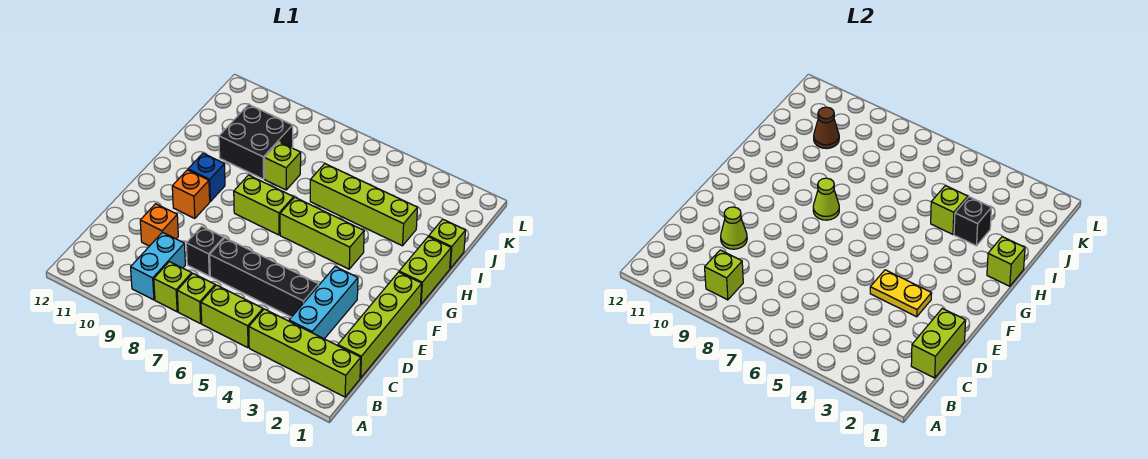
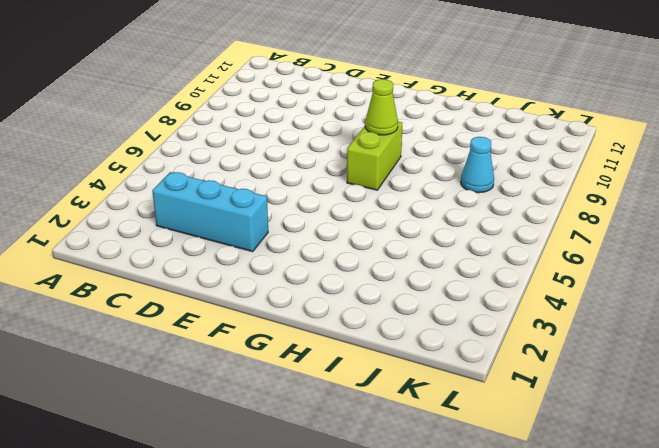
cyan cone J8 level 1 -> none
none -> lime brick B1:B4 level 1
none -> lime brick B5:B6 level 1
none -> lime brick B7 level 1

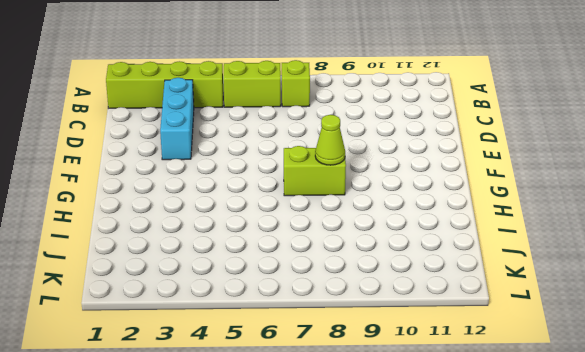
none -> lime brick B8 level 1
none -> cyan brick B9:C9 level 1
none -> lime brick C1:F1 level 1

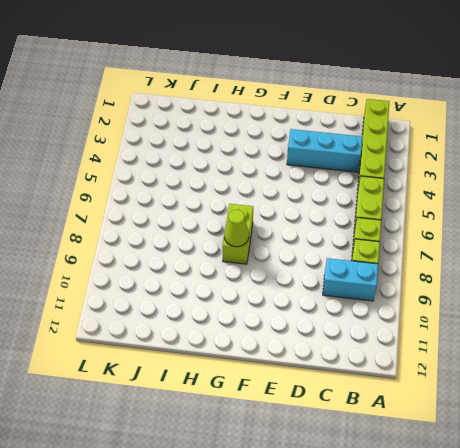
none -> lime brick C1:F1 level 1
none -> black brick D4:D7 level 1
none -> black brick D8 level 1

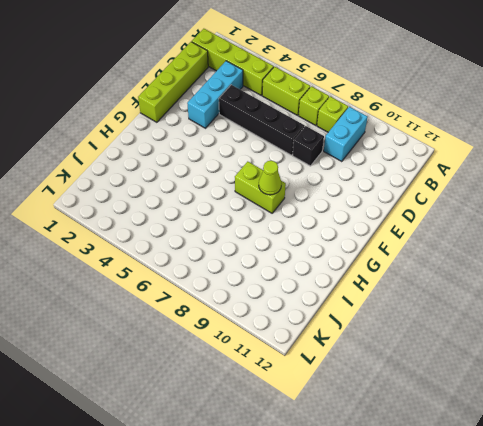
none -> orange brick D10 level 1
none -> orange brick F10 level 1
none -> lime brick G1:H1 level 1

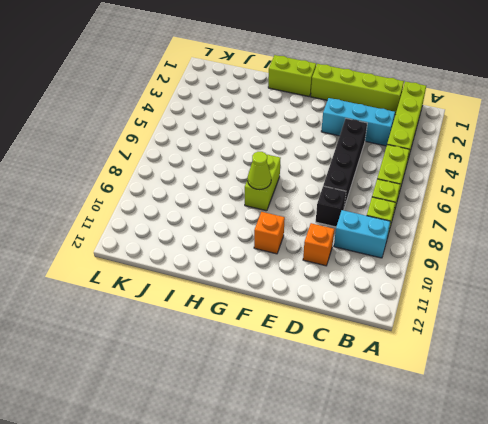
none -> lime brick G4:G6 level 1
none -> blue brick G10 level 1
none -> lime brick I1 level 1

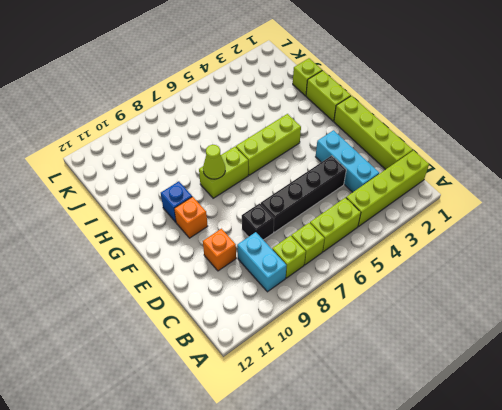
none -> lime brick I3:I6 level 1
none -> lime brick I8 level 1
none -> black brick I9:J10 level 1

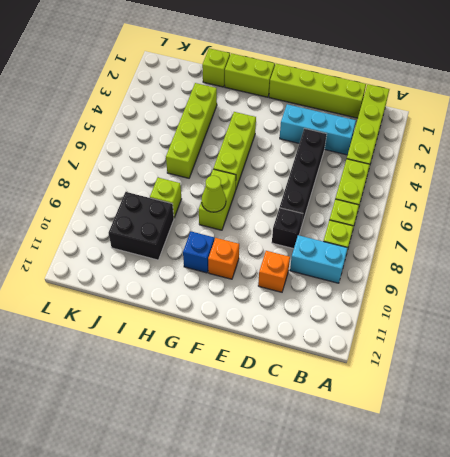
none -> lime brick B9 level 2
none -> lime brick C1:D1 level 2
none -> lime cone D10 level 2

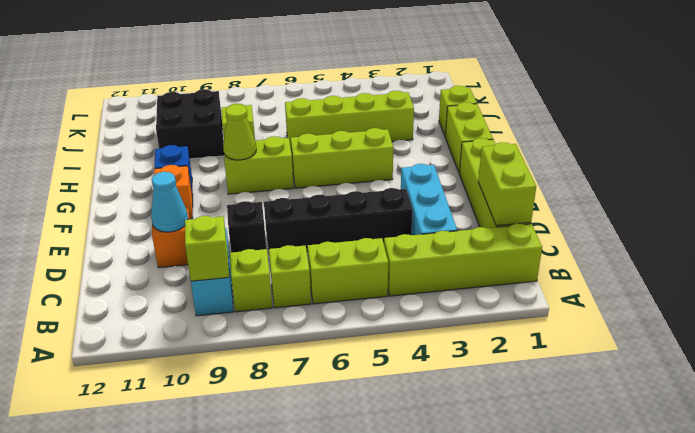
cyan cone D10 level 2 -> lime cone D10 level 2
none -> yellow plate E3:E4 level 2
none -> lime brick H1 level 2
none -> black brick I3 level 2

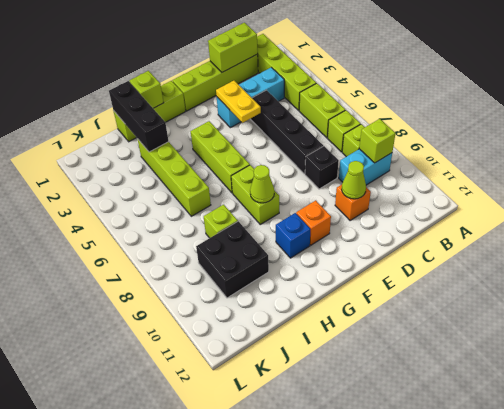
black brick I1:I3 level 2 -> black brick I3 level 2
none -> lime brick I4 level 2
none -> brown cone J10 level 2

